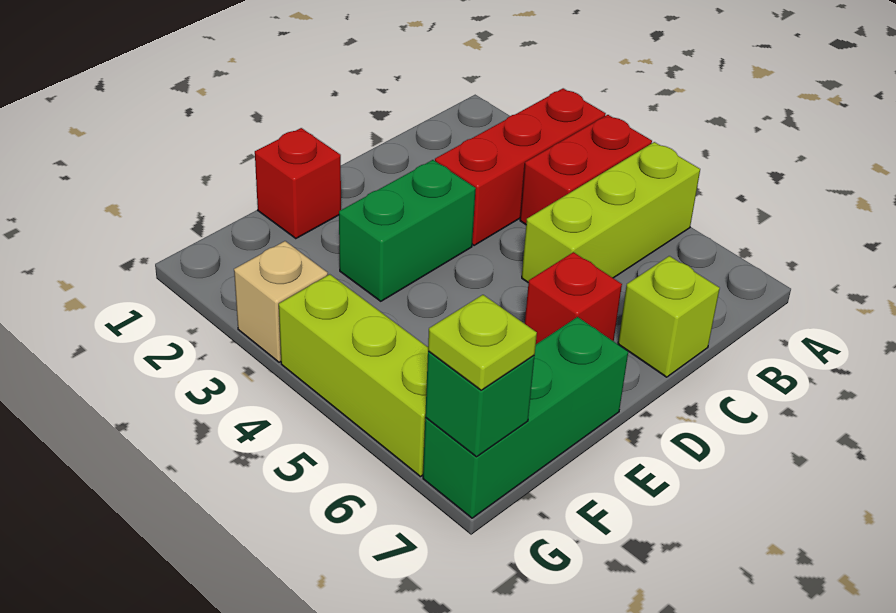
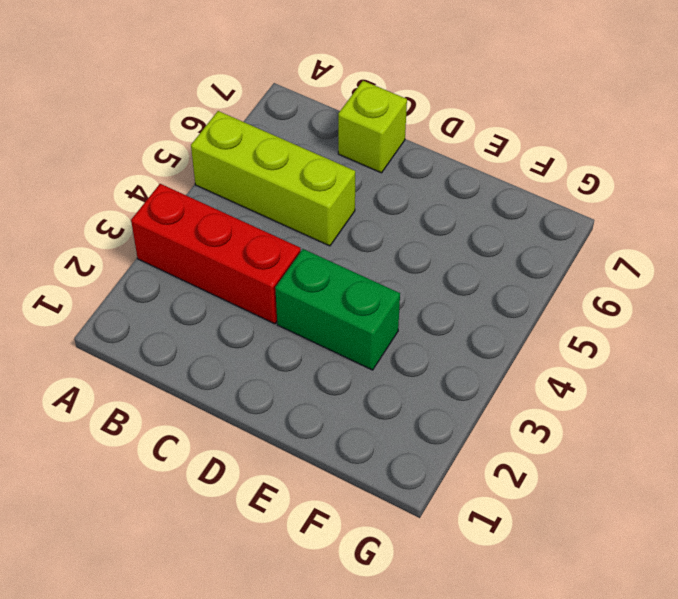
none -> red brick A4:B4 level 1
none -> red brick D6 level 1
none -> red brick E1 level 1

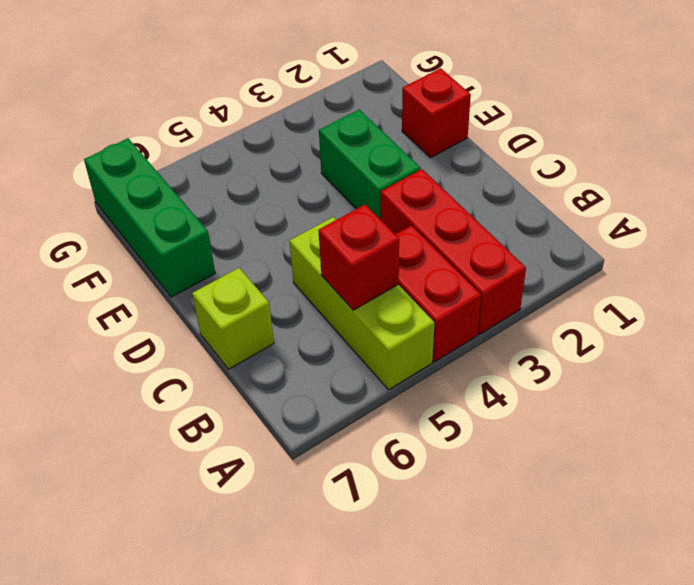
red brick B5 level 2 -> red brick D6 level 1
none -> tan brick G3 level 1
none -> lime brick G4:G6 level 1
none -> green brick G7 level 2

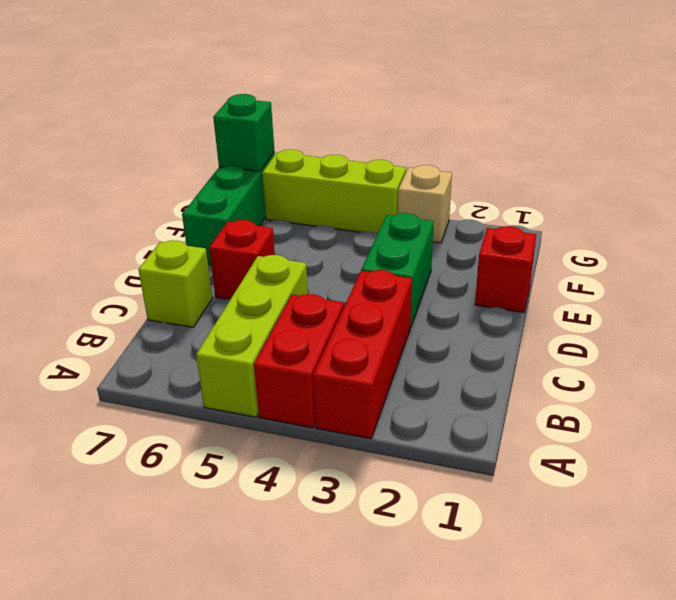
none -> lime plate G7 level 3

